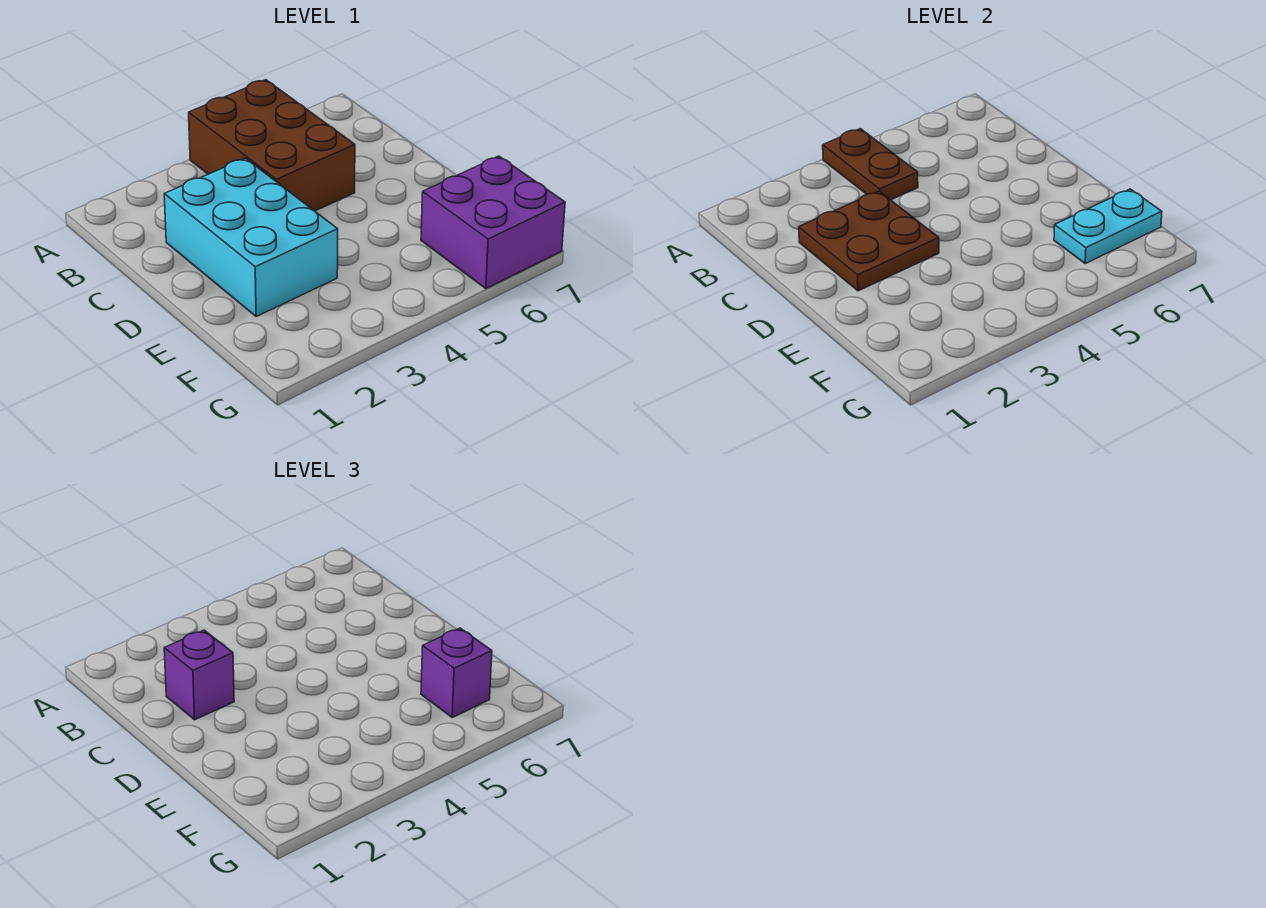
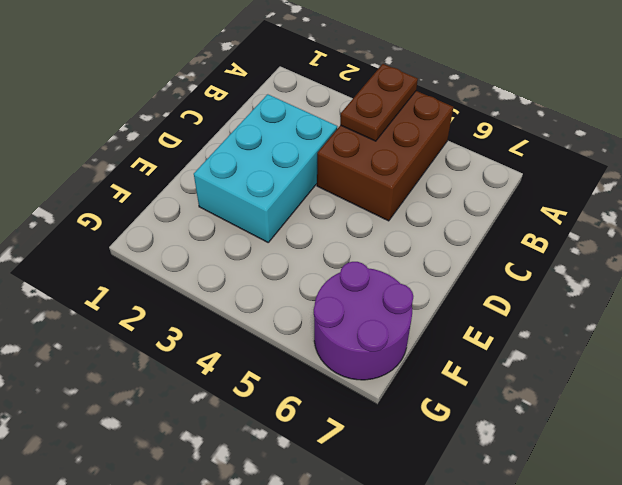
purple round brick F6:G7 level 1 -> purple brick F6:G7 level 1
none -> brown plate C2:D3 level 2
none -> cyan plate F6:F7 level 2

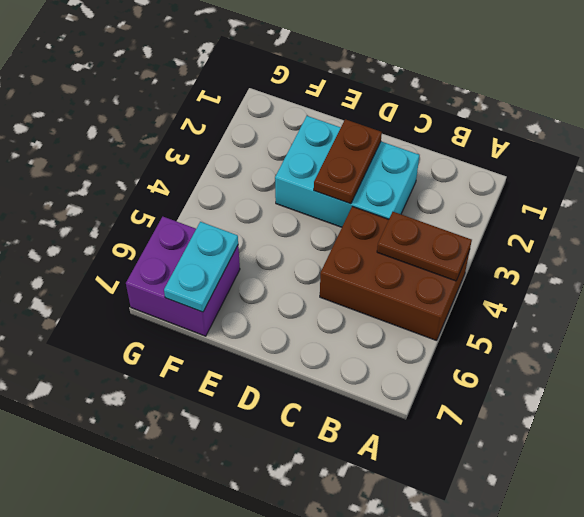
brown plate D2:D3 level 2 -> brown plate C2:D3 level 2
none -> purple brick C2 level 3
none -> purple brick F6 level 3

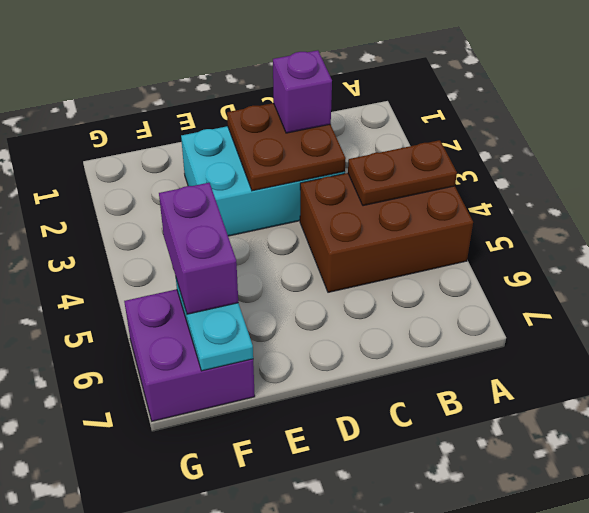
purple brick F5:F6 level 3 -> purple brick F6 level 3

